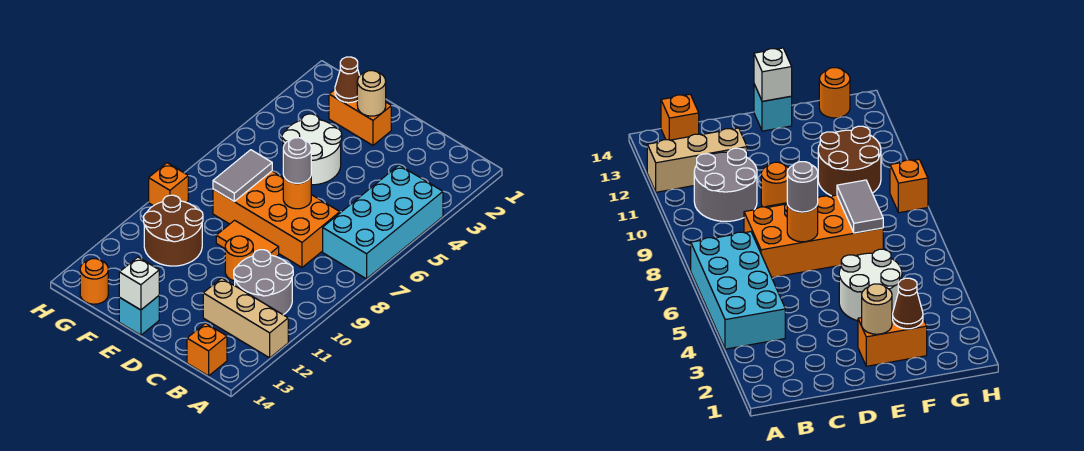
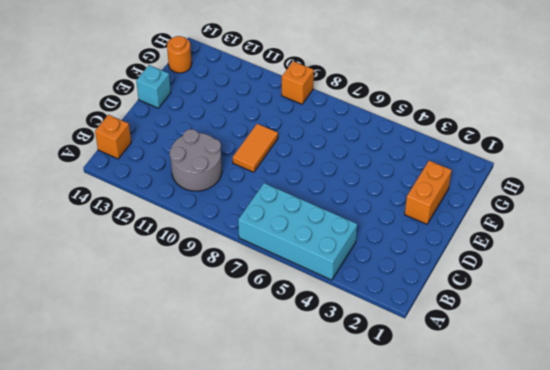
none -> tan brick A12:C12 level 1
none -> orange brick C7:F8 level 1
none -> orange round brick D10 level 1

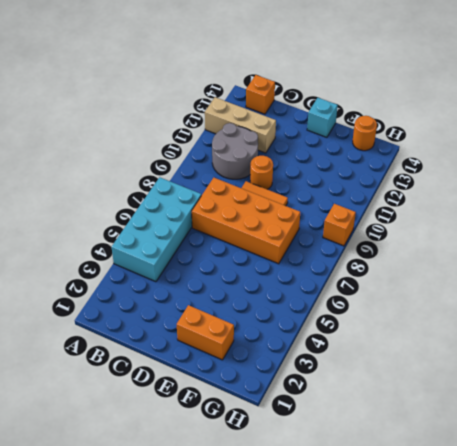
none -> white round brick E4:F5 level 1
none -> brown round brick F10:G11 level 1
none -> orange round brick D7 level 2

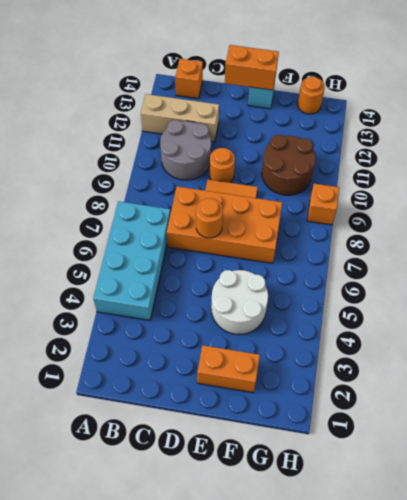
orange brick D14:E14 level 2 -> white brick E14 level 2
none -> tan round brick E2 level 2
none -> brown cone F2 level 2
none -> grey tile F7:F8 level 2

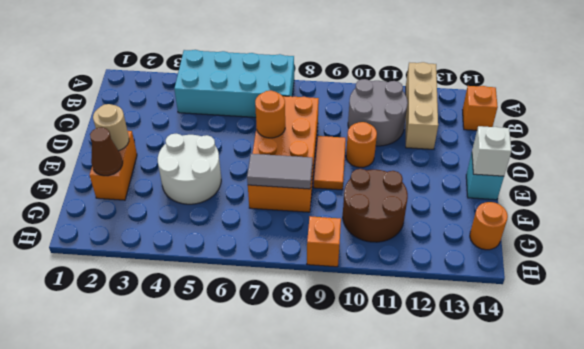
none -> grey round brick D7 level 3

